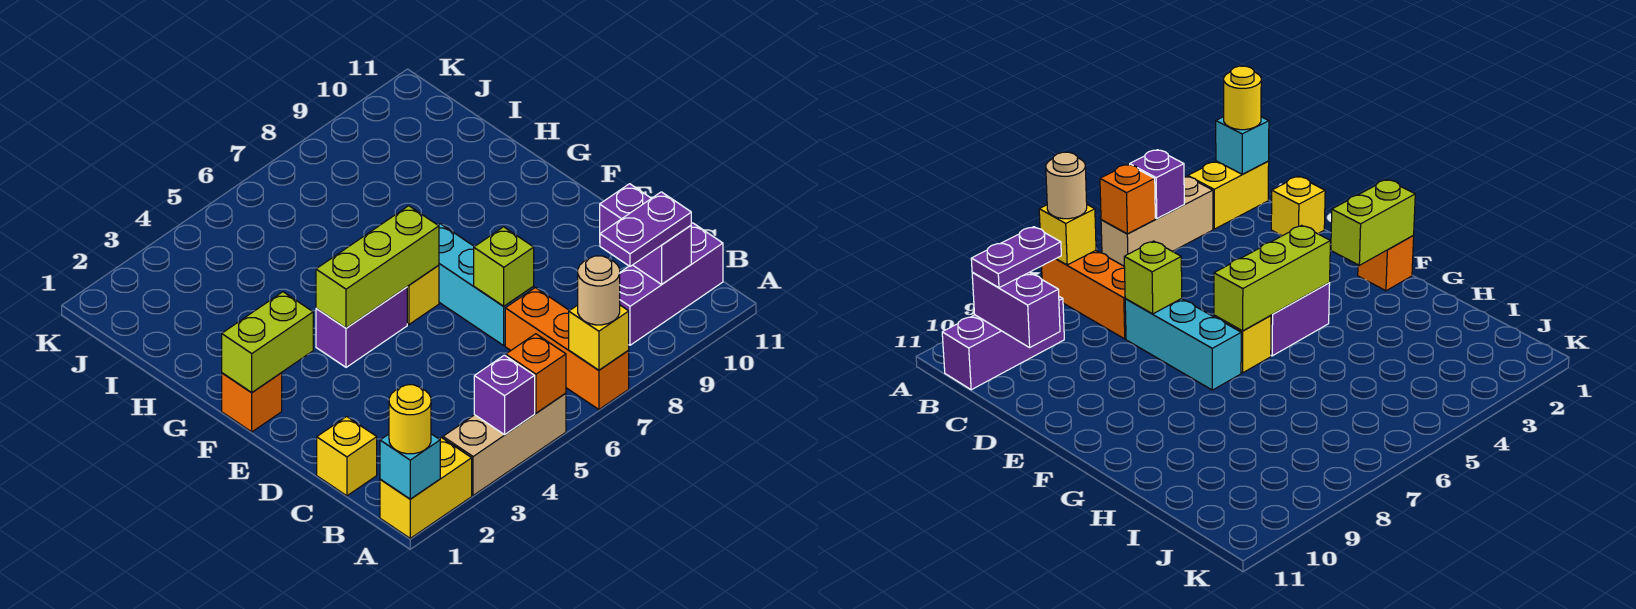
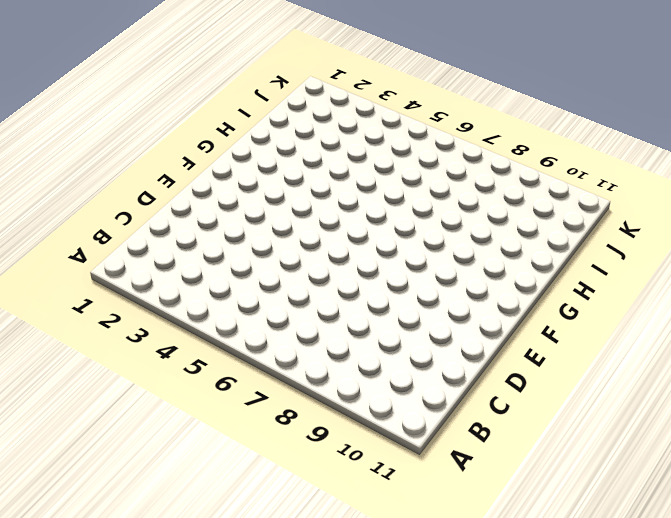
none -> yellow brick A1:A2 level 1
none -> tan brick A3:A5 level 1
none -> orange brick A7:C7 level 1

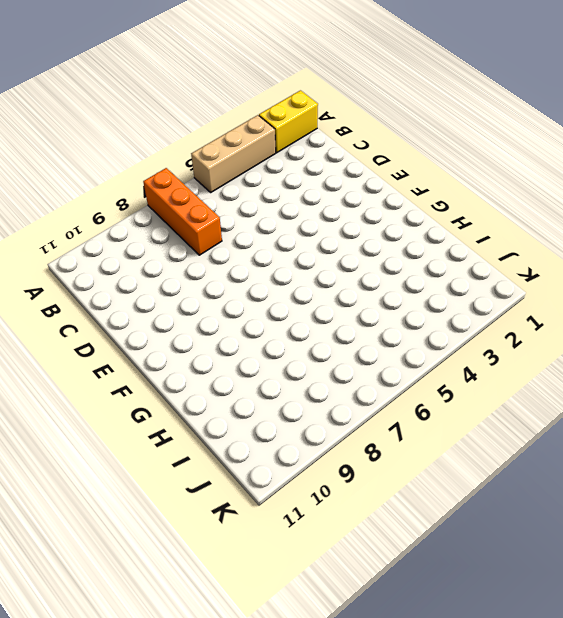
none -> purple brick B9:B11 level 1
none -> yellow brick C1 level 1
none -> cyan brick D7:F7 level 1

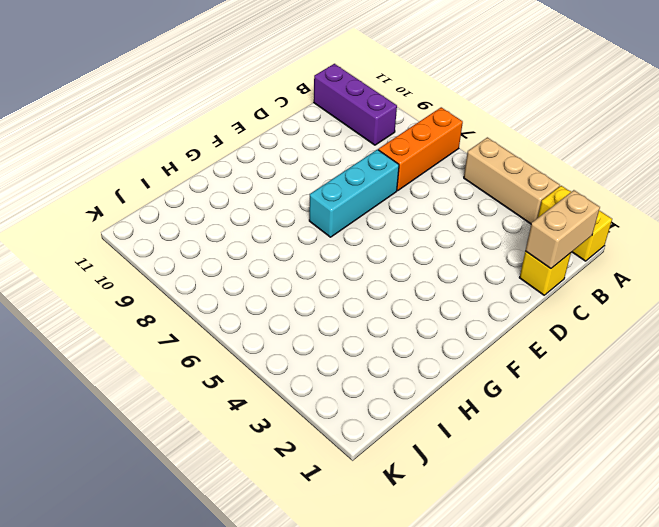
tan brick B1:C1 level 2 -> none
none -> orange brick F1 level 1
none -> purple brick F4:F5 level 1
none -> yellow brick F6 level 1

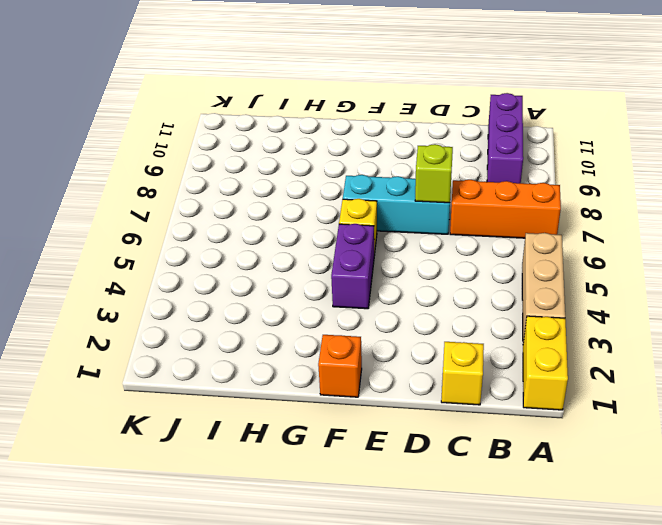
none -> cyan brick A1 level 2
none -> purple brick A4 level 2
none -> orange brick A5 level 2

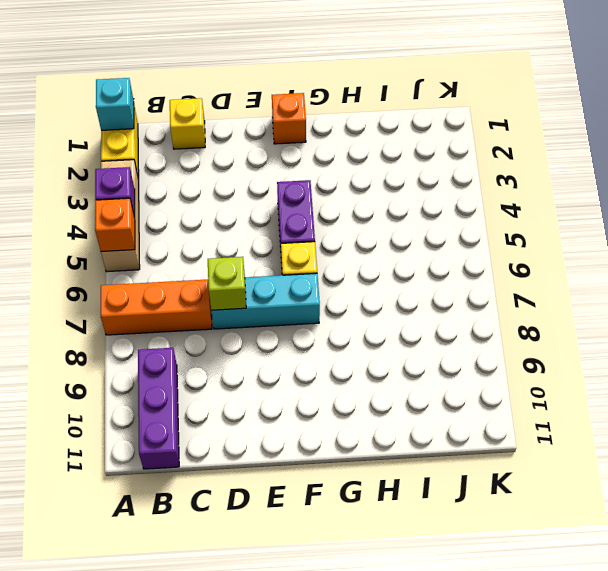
none -> yellow brick A7 level 2
none -> purple brick B10:C10 level 2
none -> lime brick F1:F2 level 2

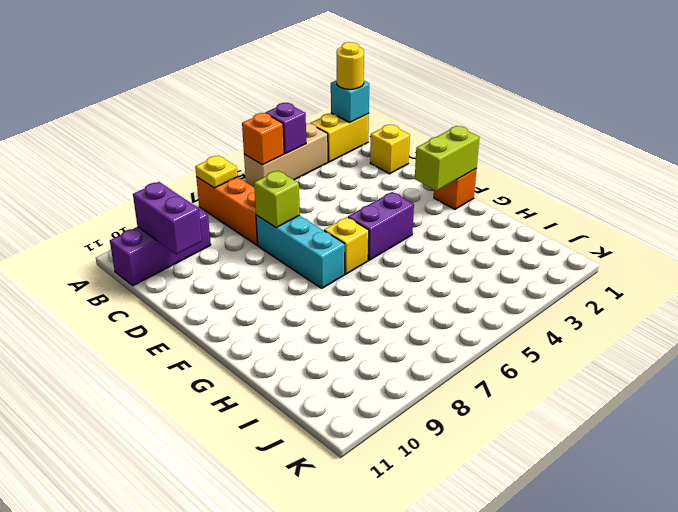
yellow plate A7 level 2 -> yellow brick A7 level 2
none -> lime brick F4:F6 level 2
none -> tan round brick A7 level 3
none -> purple plate B9:B10 level 3

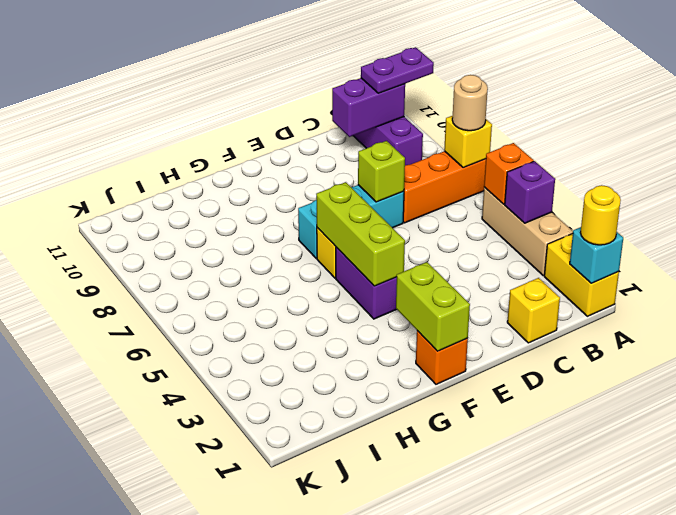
purple plate A10:B10 level 3 -> purple plate B9:B10 level 3

